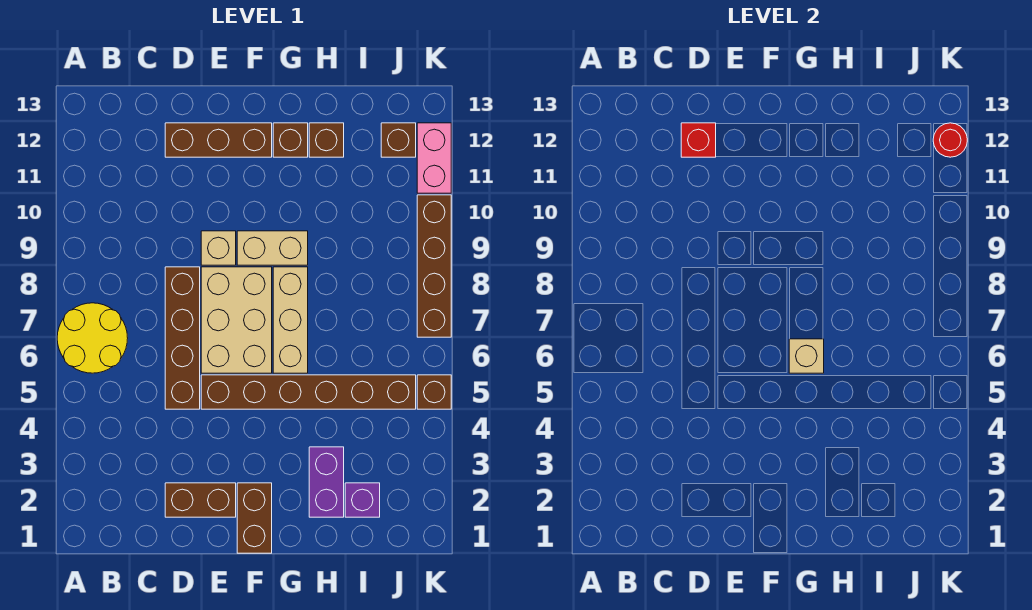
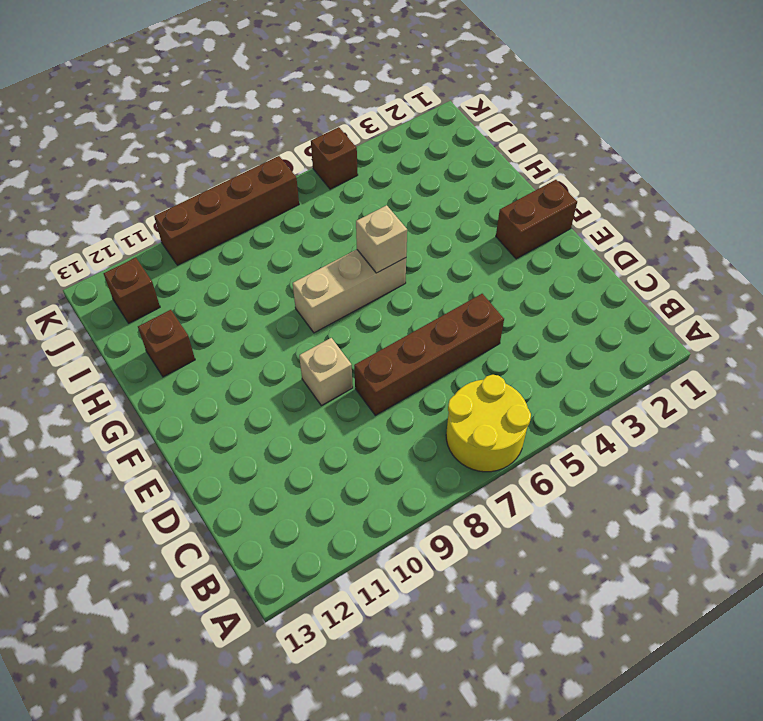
none -> brown brick D2:E2 level 1
none -> brown brick D12:F12 level 1
none -> brown brick E5:J5 level 1

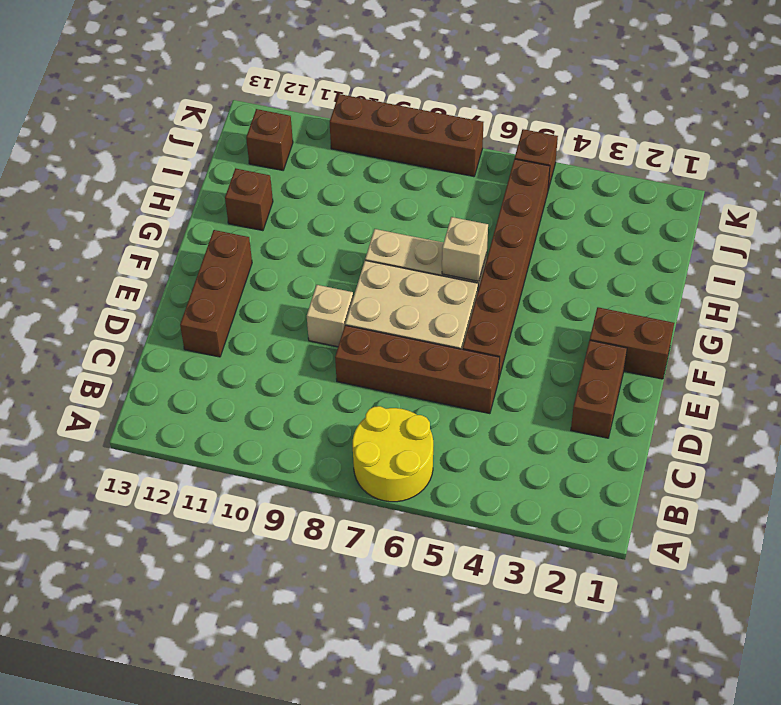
none -> tan brick F9:G9 level 1
none -> brown brick G12 level 1
none -> purple brick H2:H3 level 1

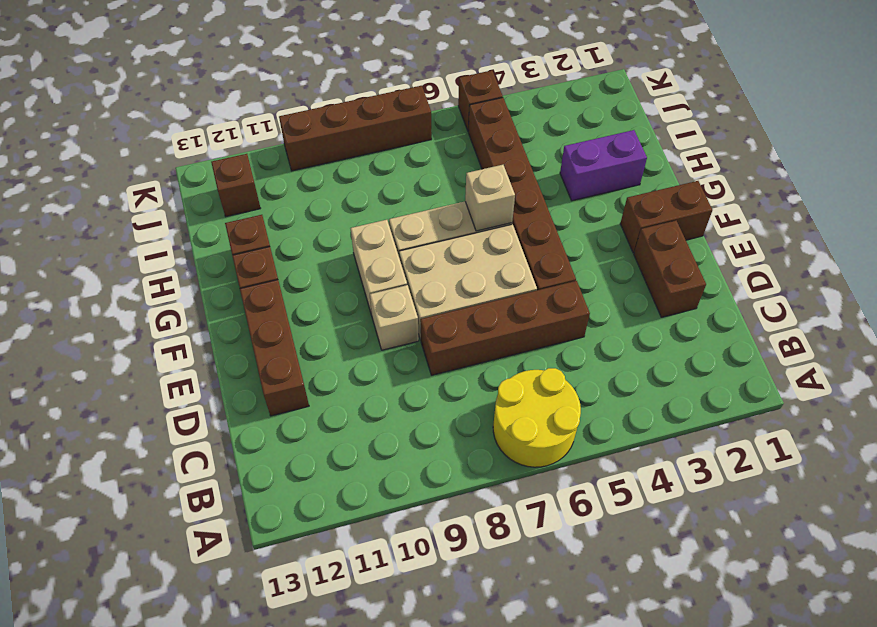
none -> purple brick I2 level 1
none -> pink brick K11:K12 level 1
none -> red brick D12 level 2

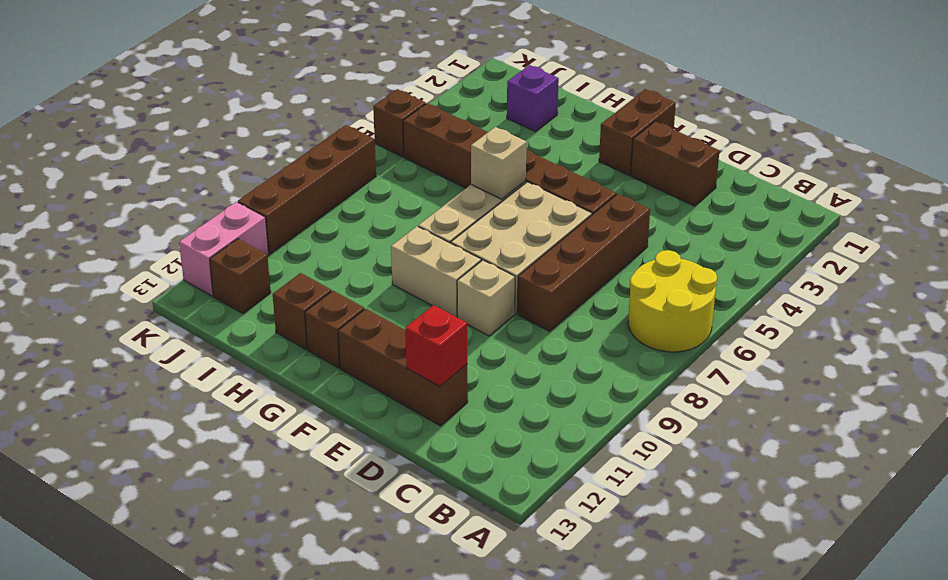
none -> purple brick H2:H3 level 1
none -> red round brick K12 level 2

